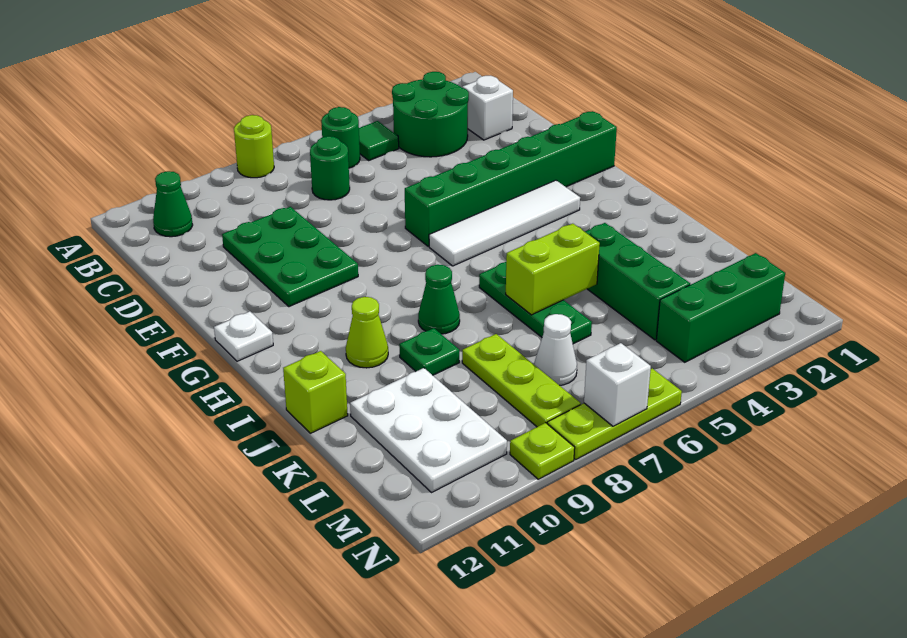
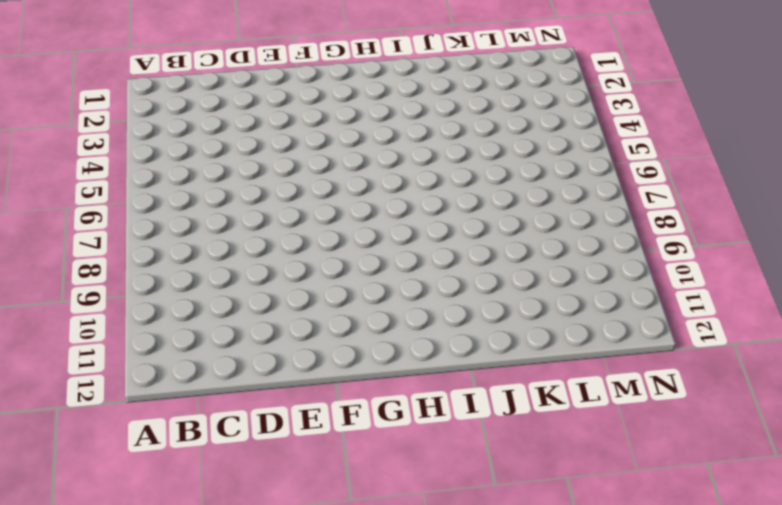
none -> lime round brick A8 level 1
none -> green round brick B3:C4 level 1
none -> green tile B5 level 1

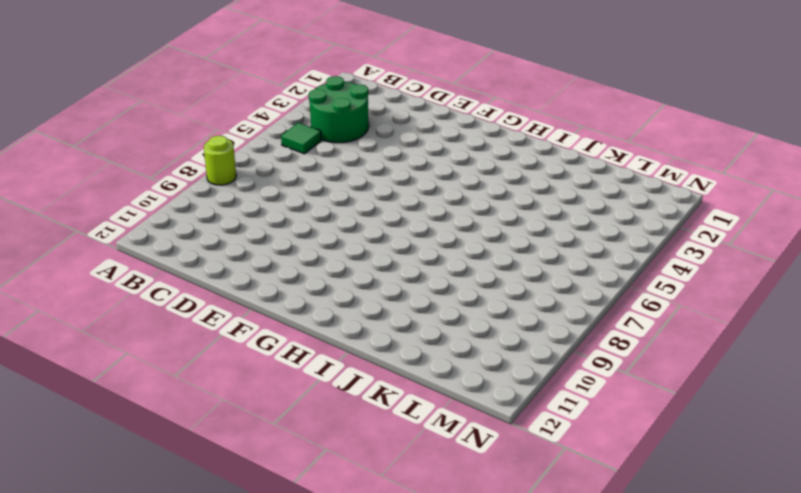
none -> green round brick B6 level 1
none -> green cone B11 level 1
none -> white brick C2 level 1

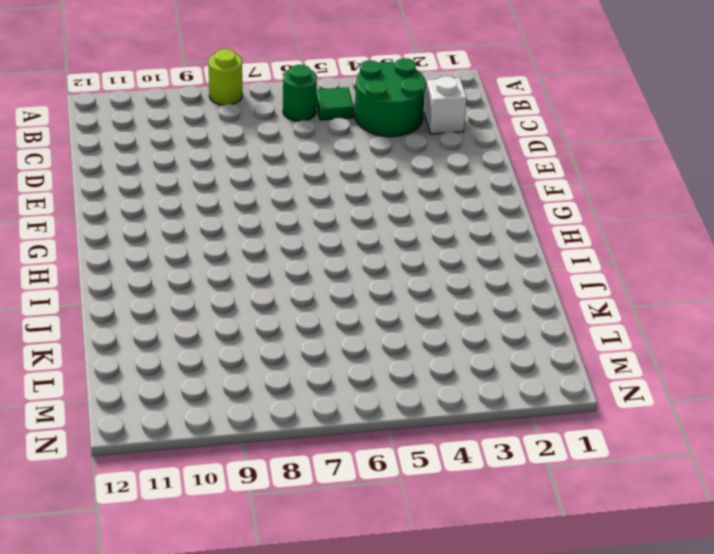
none -> green cone B11 level 1
none -> green round brick C7 level 1
none -> green plate D9:F10 level 1

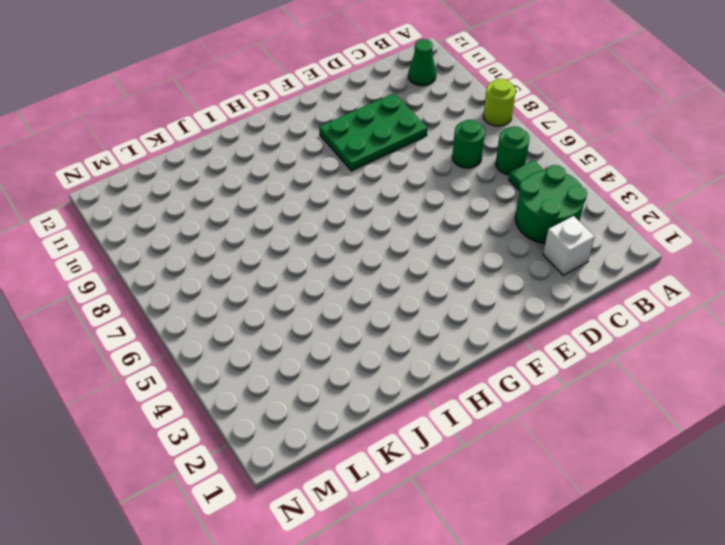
none -> green brick F1:F6 level 1
none -> white tile G3:G6 level 1
none -> white plate G12 level 1

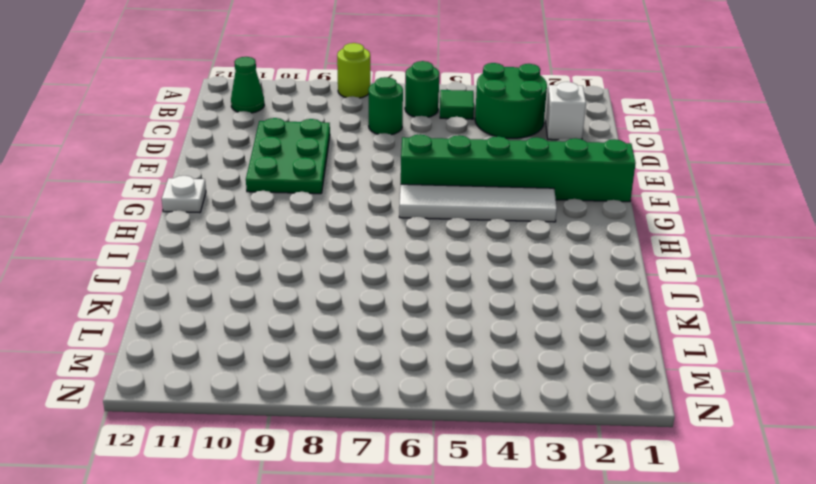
none -> green plate I6:K6 level 1
none -> green cone I8 level 1
none -> lime cone I10 level 1

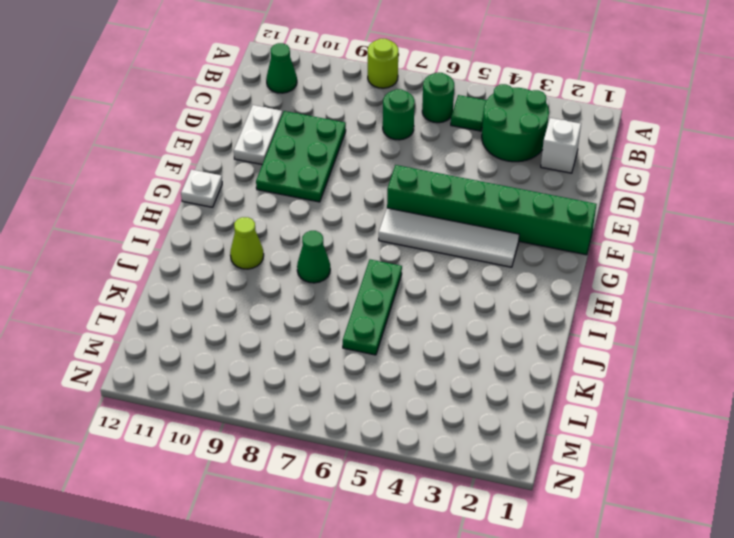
white plate D11:E11 level 1 -> none
none -> green brick J4:L4 level 1
none -> green plate J9 level 1
none -> lime brick J12 level 1

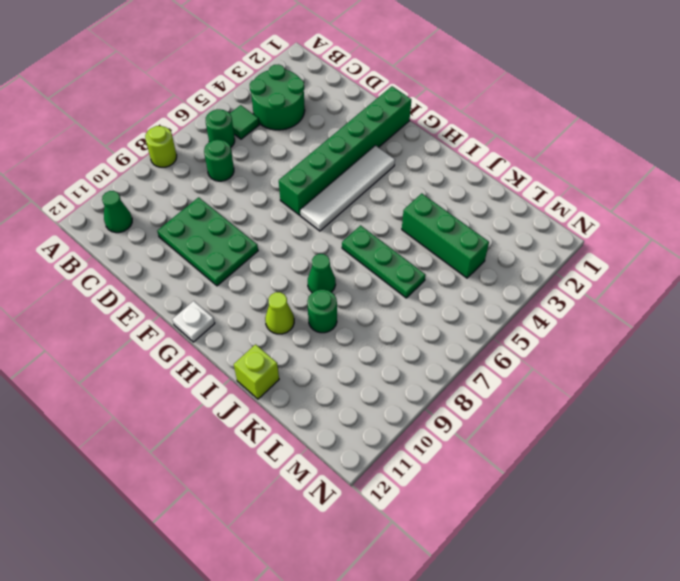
green round brick J9 level 1 -> green plate J9 level 1
none -> white brick C2 level 1
none -> lime plate K8:M8 level 1
none -> white plate K10:M11 level 1

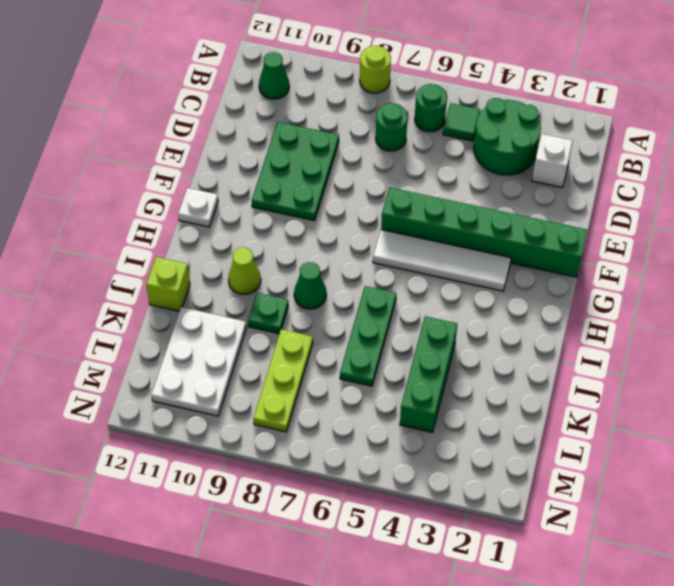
none -> white cone L7 level 1
none -> green brick M2:M4 level 1
none -> lime plate N6:N8 level 1

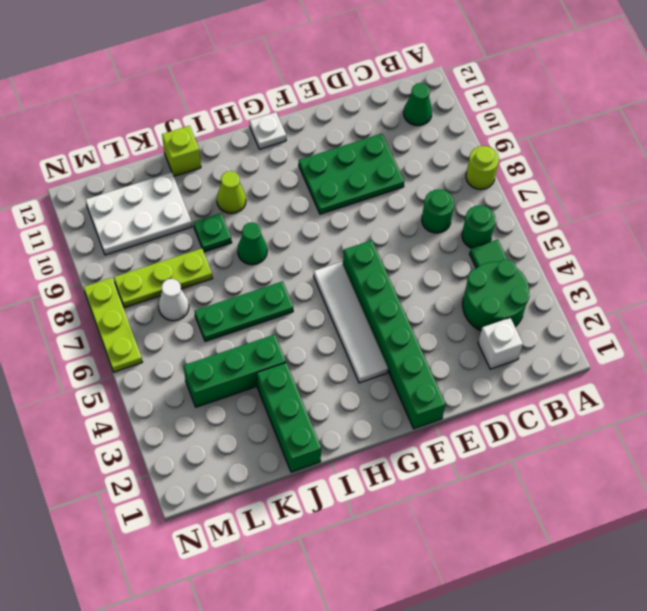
green brick J1:J3 level 1 -> green brick M2:M4 level 1
none -> lime plate N9 level 1
none -> lime brick J5:J6 level 2
none -> white brick N7 level 2

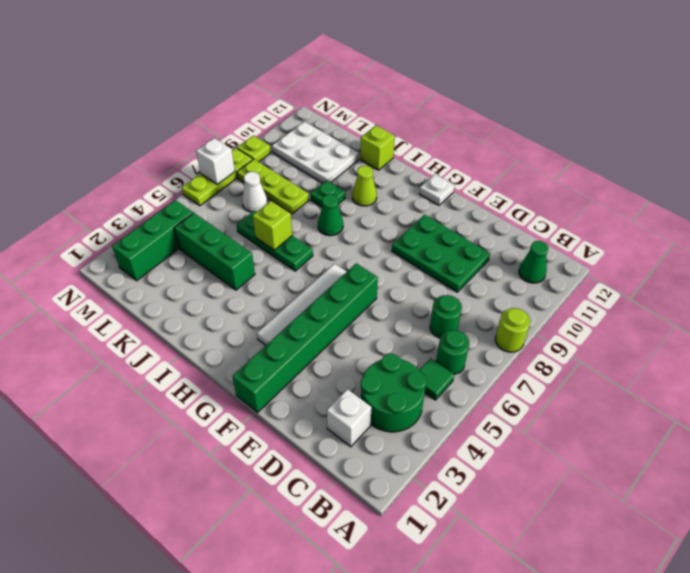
lime brick J6 level 2 -> lime brick J5:J6 level 2

